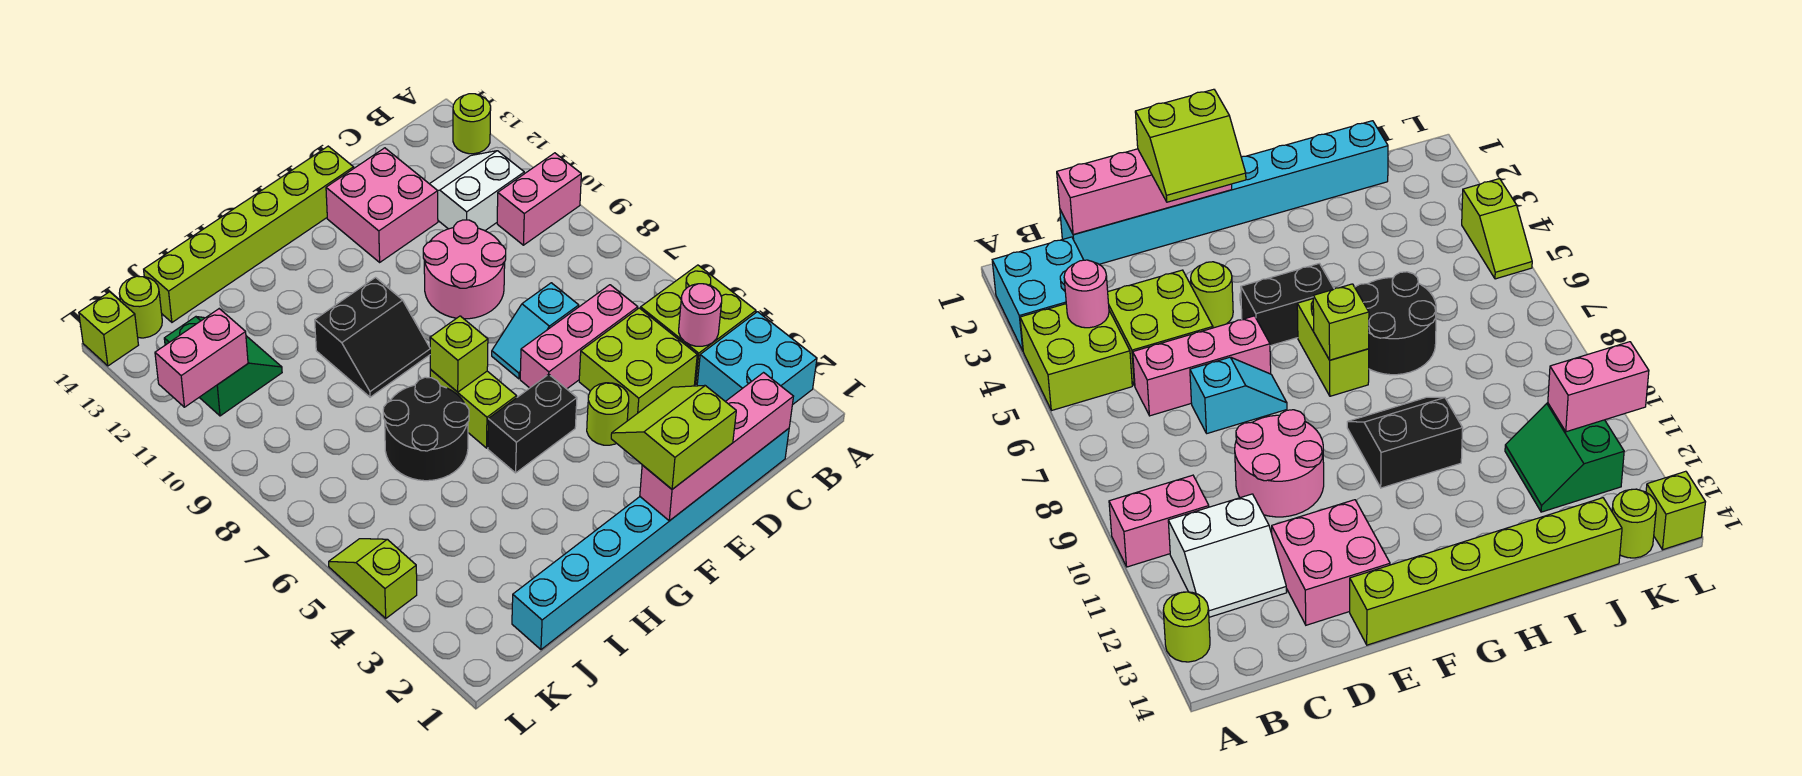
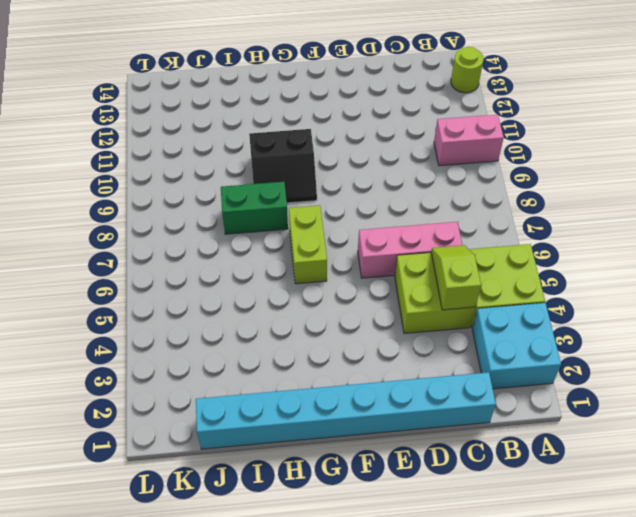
lime slope C4:C5 level 2 top 4 -> lime slope L4:L5 level 1 top 4
green brick H8:I8 level 1 -> none
none -> white slope B11:C12 level 1 top 11
none -> cyan slope D7:E7 level 1 top D
none -> pink round brick D9:E10 level 1

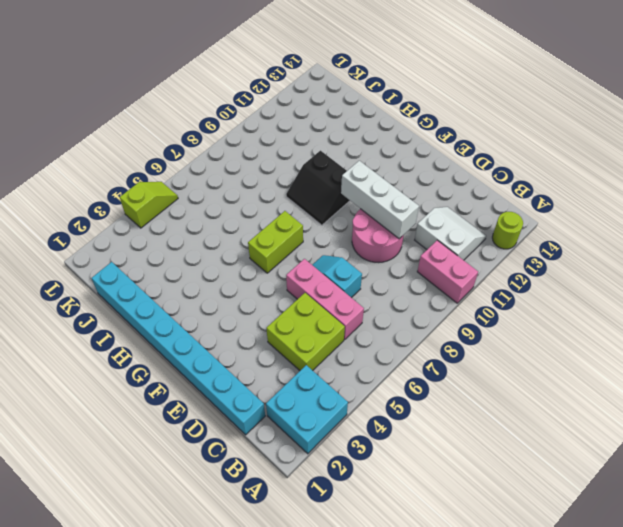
white brick D10:F10 level 2 -> none
none -> lime brick A4:B5 level 1
none -> pink brick D12:E13 level 1
none -> lime round brick E4 level 1

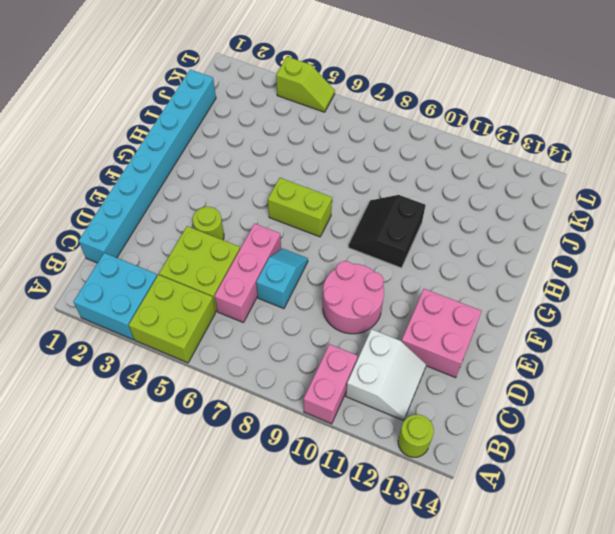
none -> lime brick E14:J14 level 1
none -> black brick F5:G5 level 1
none -> black round brick H6:I7 level 1

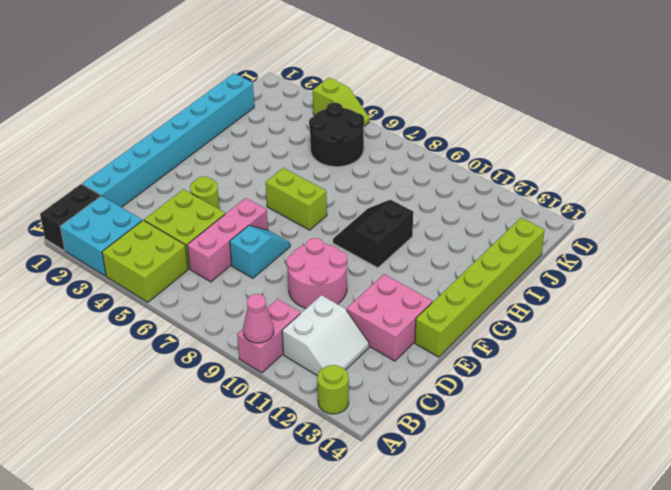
black brick A1:B1 level 1 -> black brick F5:G5 level 1
pink cone A10 level 2 -> none
black round brick J5:K6 level 1 -> black round brick H6:I7 level 1
none -> green slope J11:K12 level 1 top K
none -> lime round brick K14 level 1
none -> lime brick L14 level 1

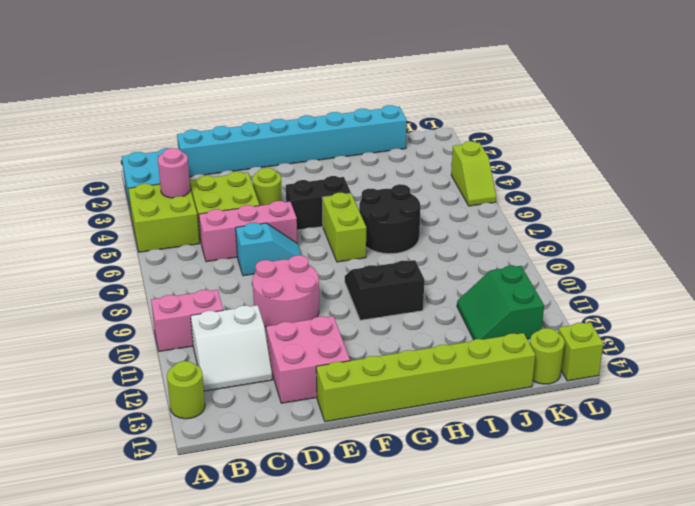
none -> pink brick C1:F1 level 2
none -> lime brick G7 level 2
none -> pink brick K11:L11 level 2

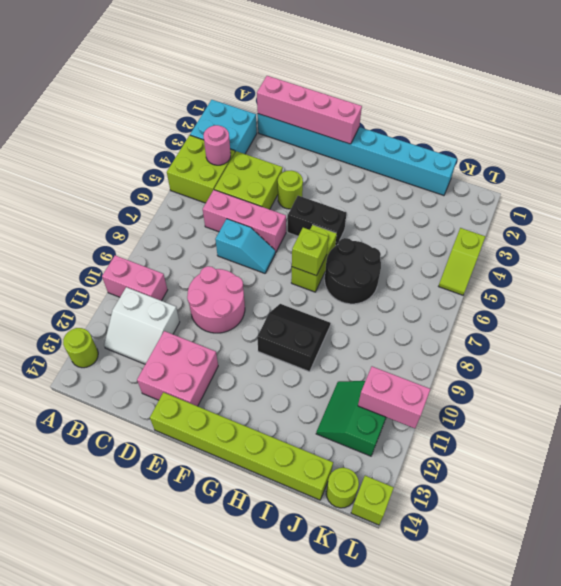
none -> lime slope E1:F2 level 3 top 1

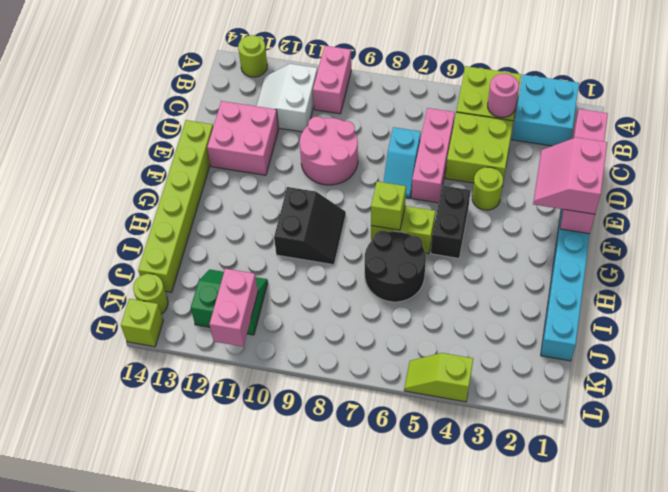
pink slope E1:F2 level 3 top 1 -> lime slope E1:F2 level 3 top 1

